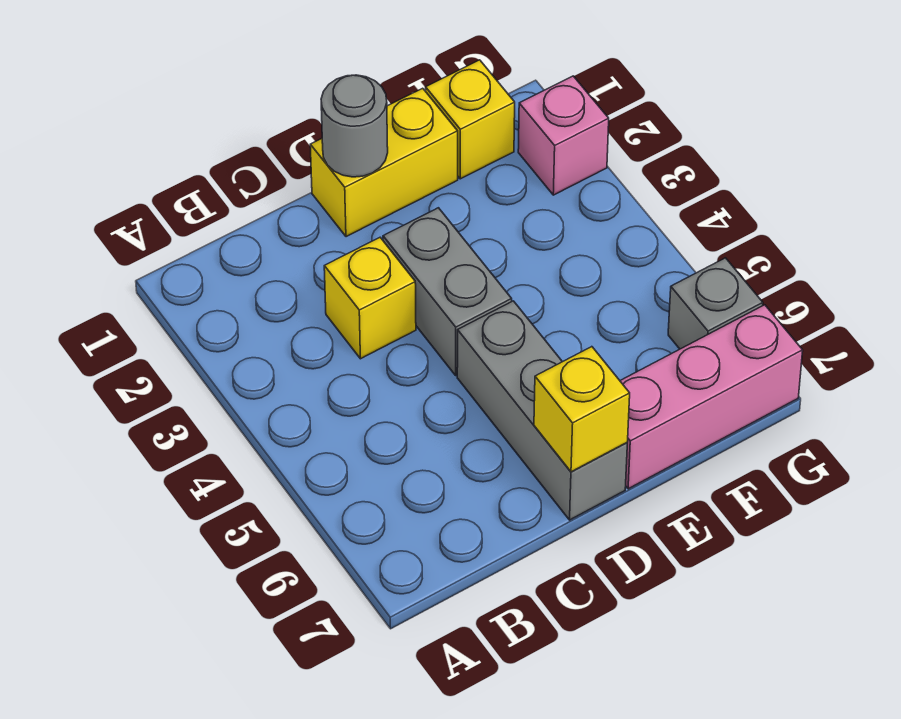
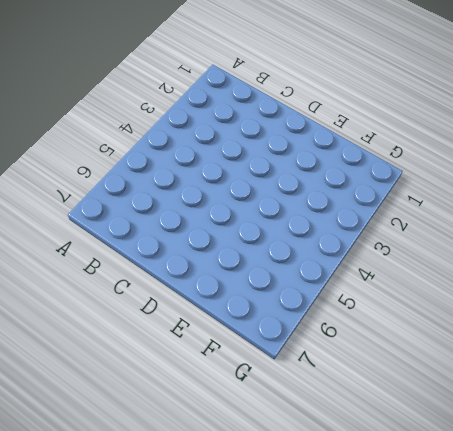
none -> yellow brick C3 level 1
none -> yellow brick D1:E1 level 1

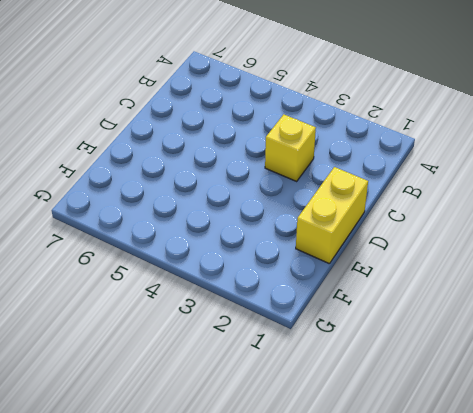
none -> grey brick D3:D4 level 1
none -> grey brick D5:D7 level 1

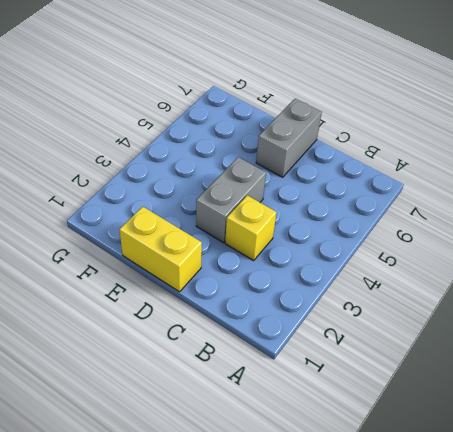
grey brick D6:D7 level 1 -> grey brick D5:D7 level 1
none -> pink brick E7:G7 level 1
none -> yellow brick F1 level 1

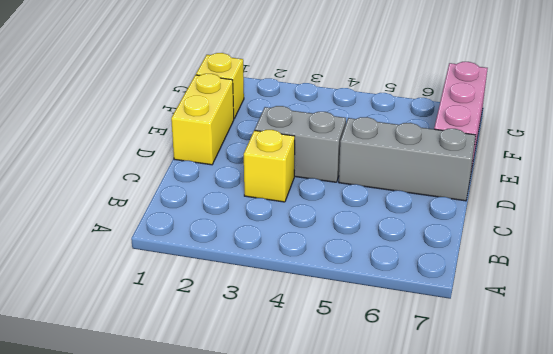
none -> pink brick G2 level 1
none -> grey brick G6 level 1

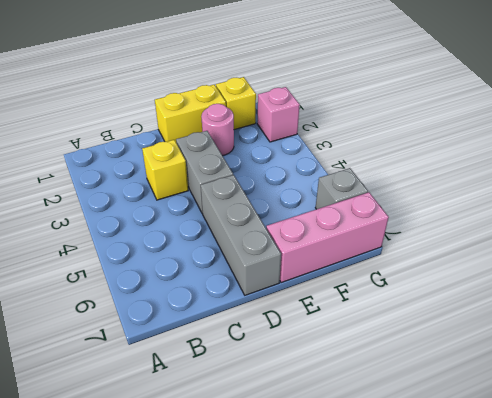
pink round brick E2 level 1 -> none
none -> grey round brick D1 level 2
none -> yellow brick D7 level 2

